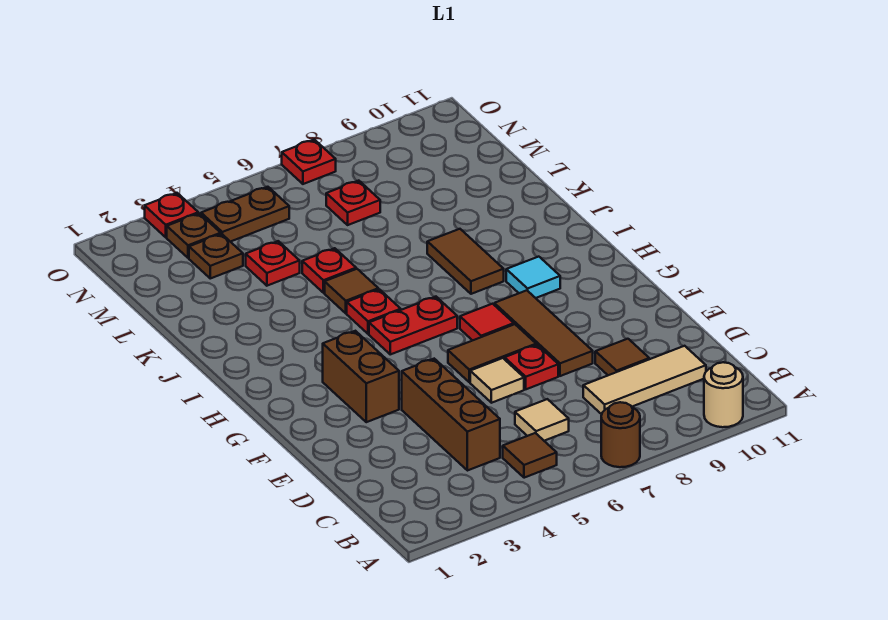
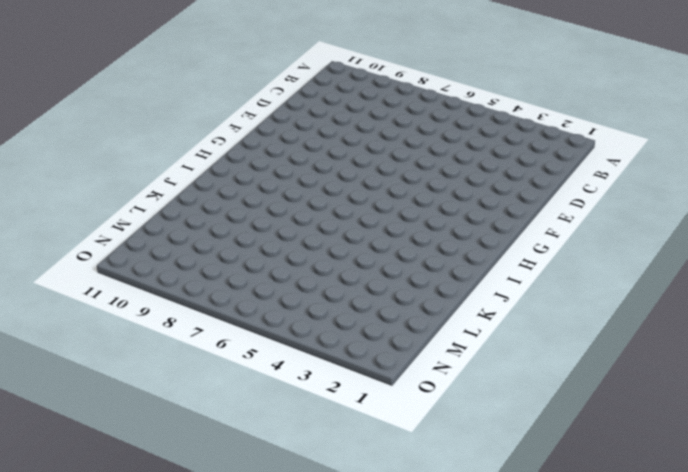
none -> brown round brick A7 level 1
none -> tan round brick A10 level 1
none -> brown tile B5 level 1

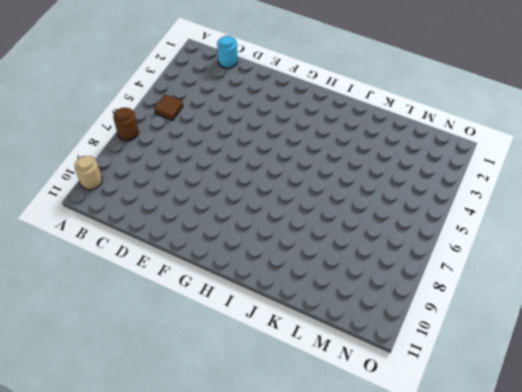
cyan round brick C1 level 1 -> none
none -> brown brick C4:E4 level 1
none -> tan tile C6 level 1
none -> tan tile C8:C10 level 1

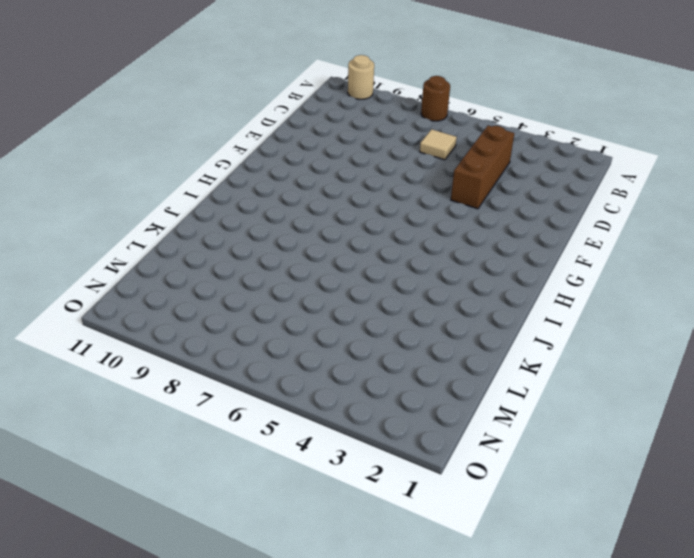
none -> brown tile B5 level 1
none -> tan tile C8:C10 level 1
none -> brown tile D9 level 1

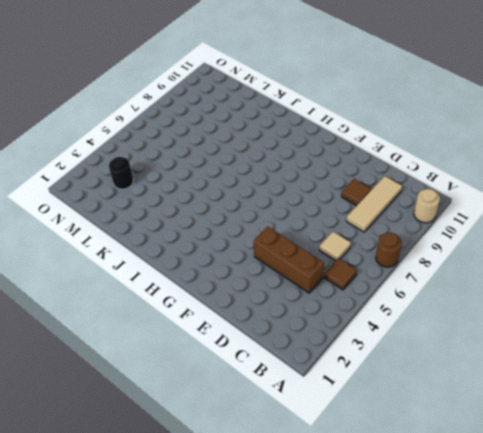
black round brick M3 level 1 -> brown plate M3 level 1
none -> tan tile E6 level 1
none -> red plate E7 level 1
none -> brown tile E8:G8 level 1

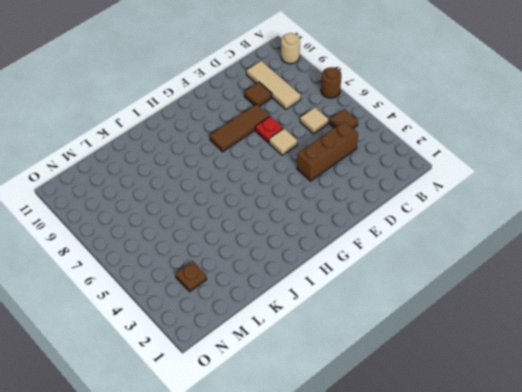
none -> brown brick F3:G3 level 1
none -> brown tile F6:F7 level 1
none -> red tile G7 level 1

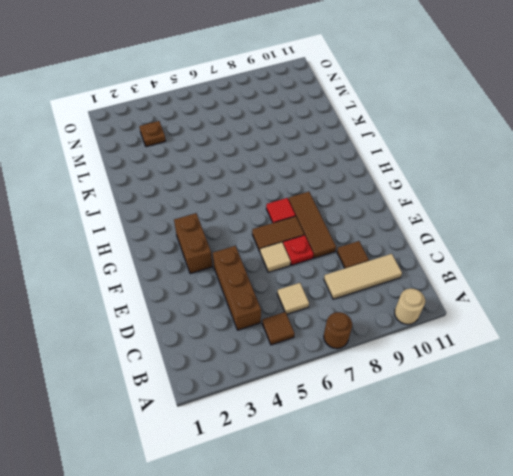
none -> red plate H5:H6 level 1
none -> cyan tile H9 level 1
none -> red plate I5 level 1

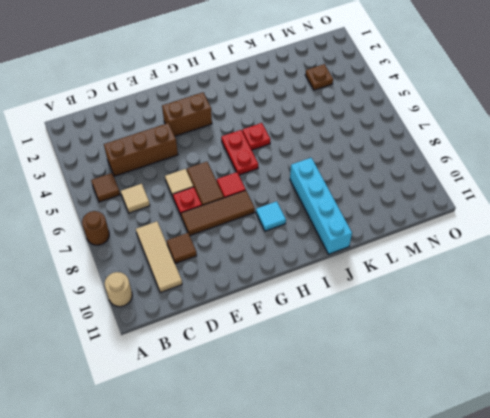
cyan brick J8:J11 level 1 -> brown tile I8:J8 level 1
none -> brown tile J5 level 1
none -> red plate K5 level 1
none -> red plate L4 level 1

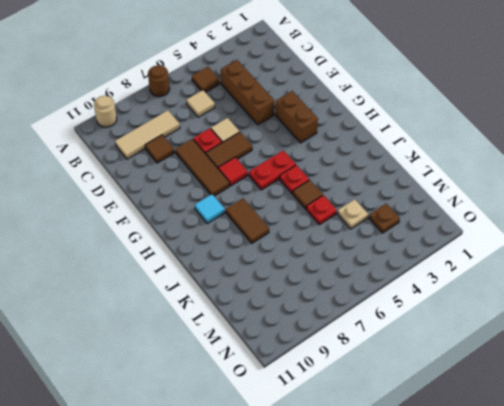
tan plate L4 level 1 -> red plate L4 level 1
none -> red plate M7 level 1
none -> brown plate N3 level 1
none -> brown plate N4:N5 level 1

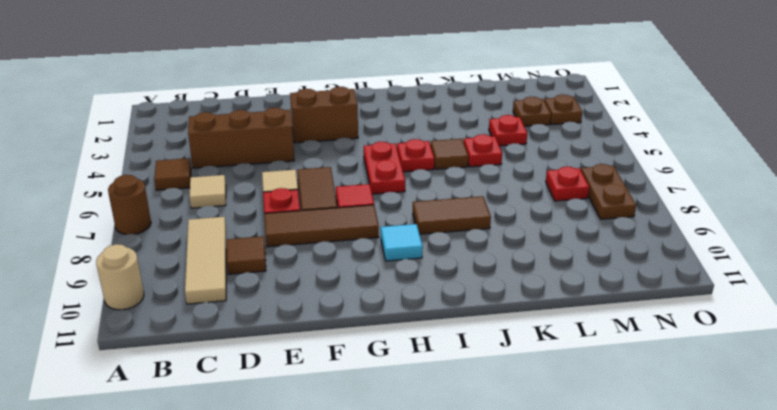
brown plate N7:N8 level 1 -> brown plate N4:N5 level 1
none -> red plate O3 level 1
none -> red plate O7 level 1

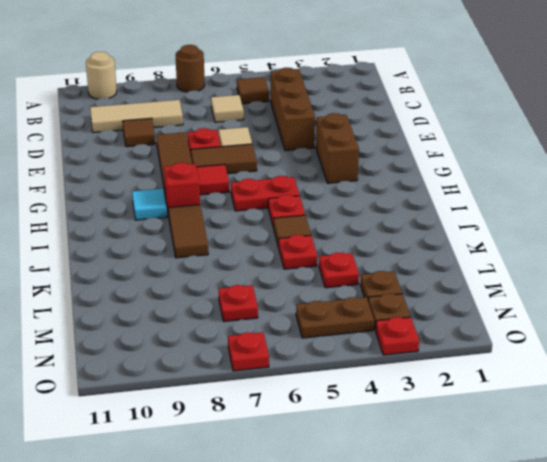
red brick H8 level 1 -> none

